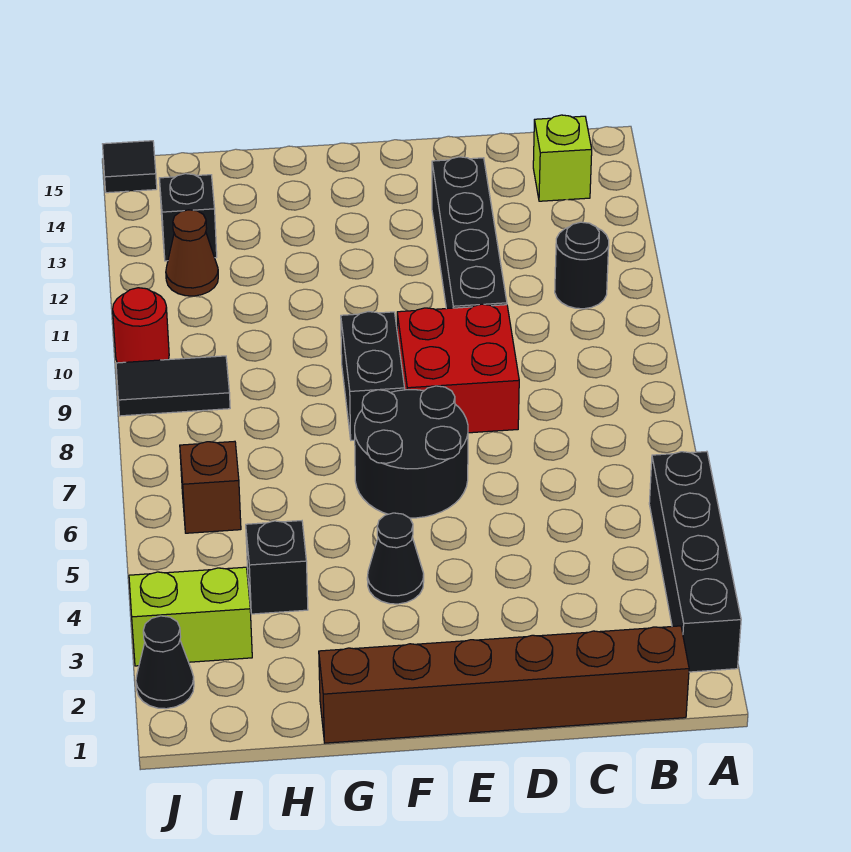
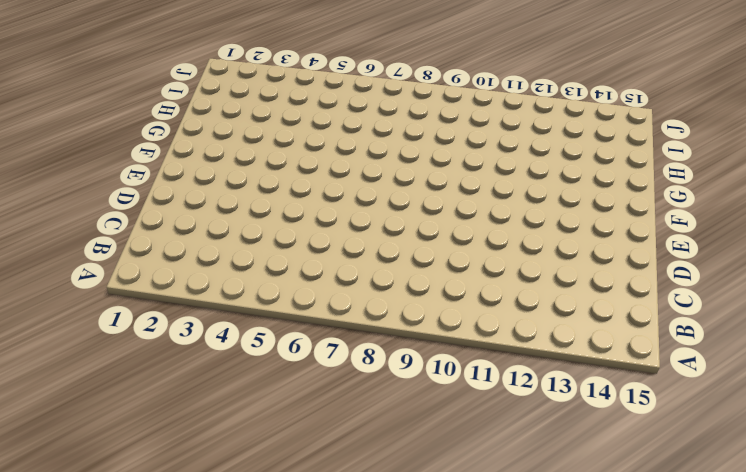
none -> black brick A2:A5 level 1
none -> brown brick B1:G1 level 1
none -> black round brick B11 level 1

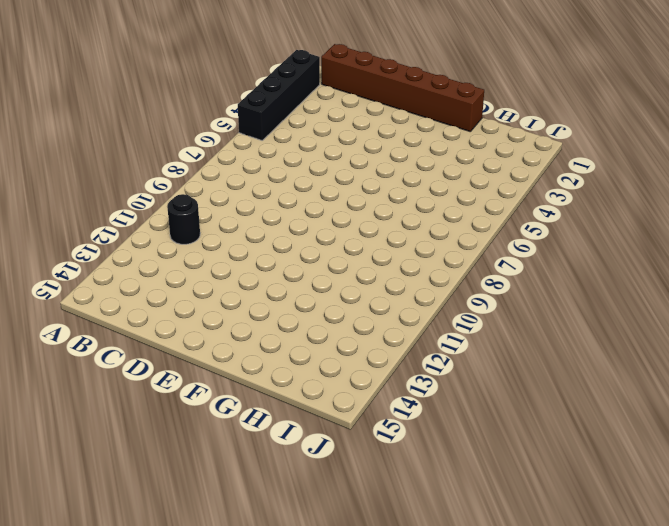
none -> lime brick B14 level 1
none -> red brick D8:E9 level 1
none -> black brick D10:D13 level 1

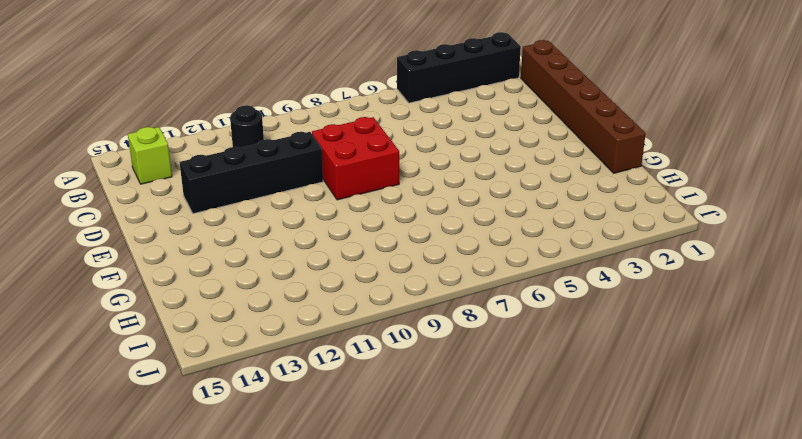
none -> black round brick E6:F7 level 1
none -> black cone F4 level 1
none -> black brick F8:F9 level 1

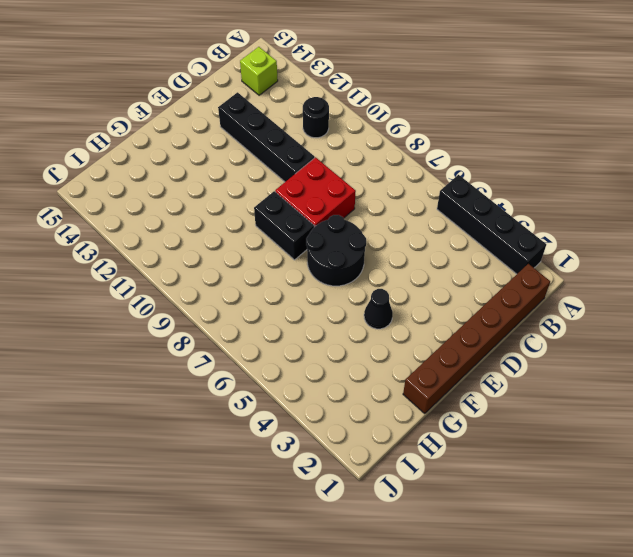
none -> black brick H4 level 1
none -> lime brick I3:J3 level 1
none -> brown brick I6 level 1

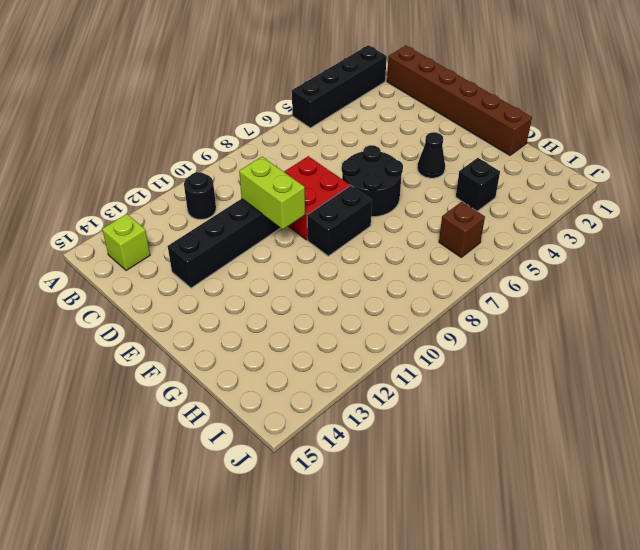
lime brick D10:E10 level 2 -> lime brick I3:J3 level 1
none -> black tile I9:J9 level 1
none -> brown cone I12 level 1
none -> black brick I13 level 1

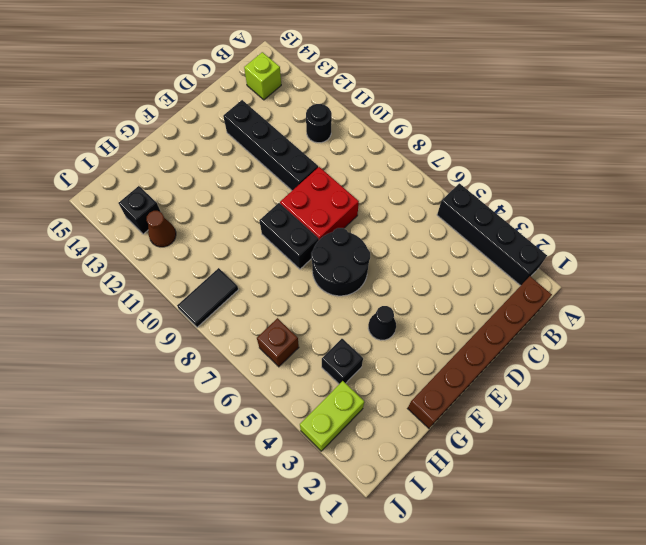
none -> black cone J2 level 1
none -> red round brick J10 level 1
none -> black tile J15 level 1

